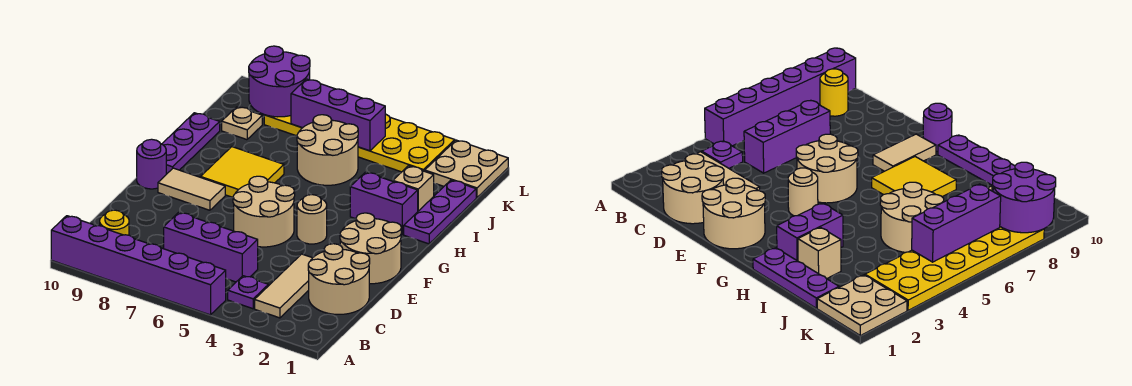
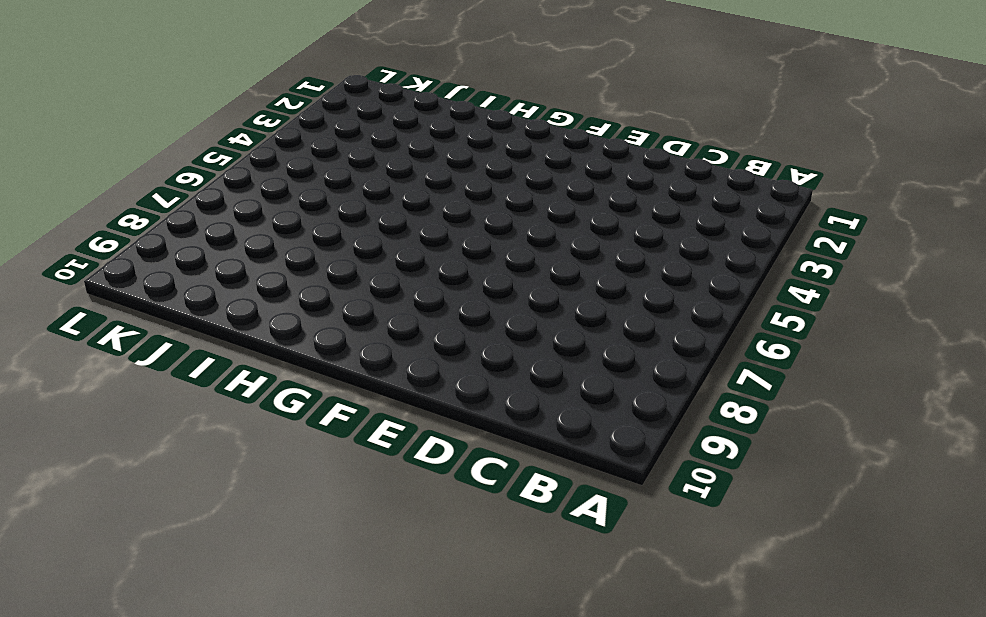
none -> purple brick A5:A10 level 1
none -> tan tile B3:D3 level 1
none -> purple plate B4 level 1

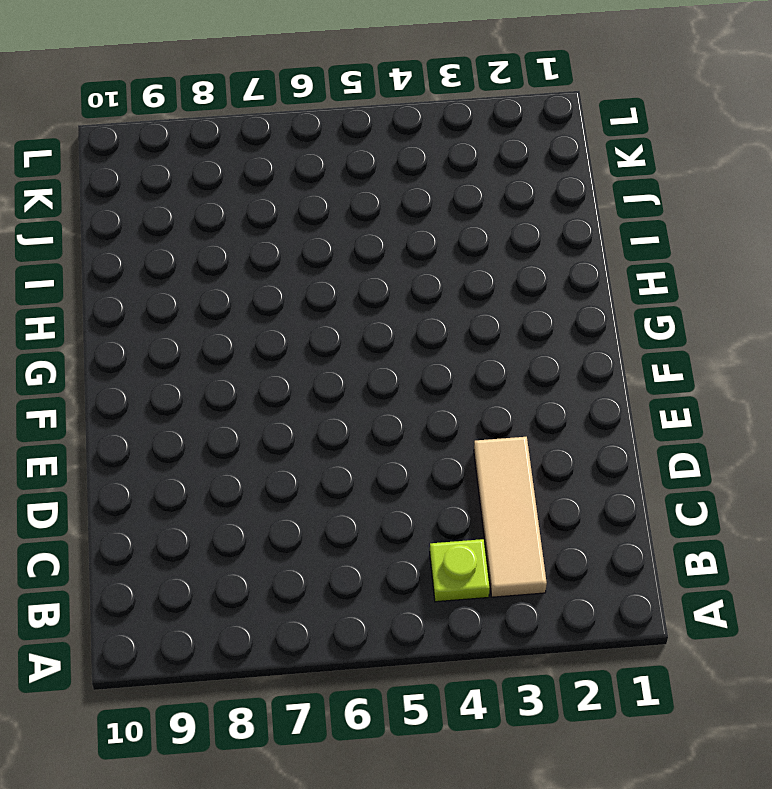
lime plate B4 level 1 -> purple plate B4 level 1
none -> purple brick A5:A10 level 1
none -> yellow round brick B9 level 1
none -> tan round brick C1:D2 level 1

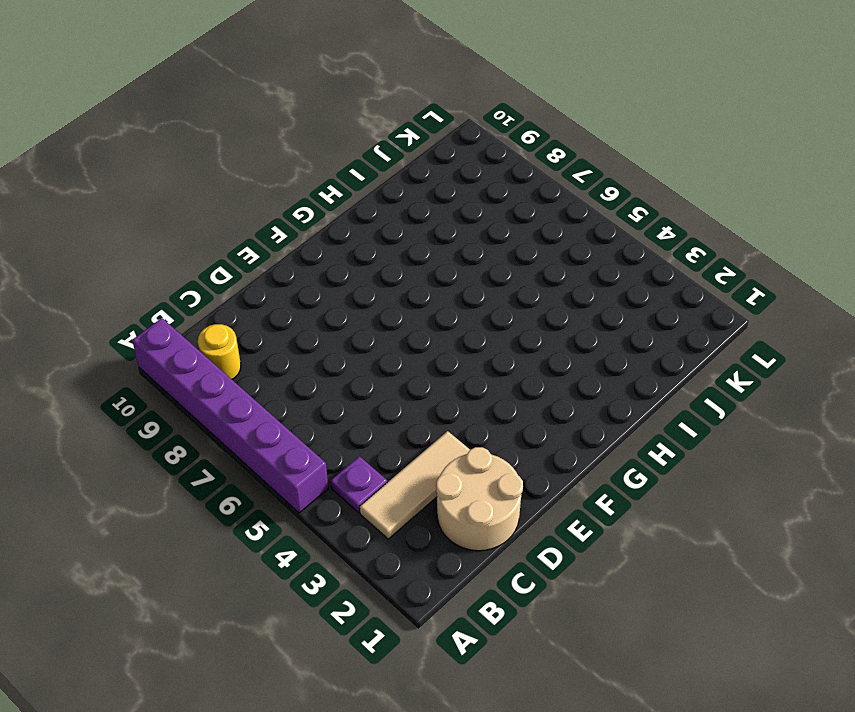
none -> purple brick C5:C7 level 1
none -> tan round brick E1:F2 level 1
none -> tan round brick E5:F6 level 1

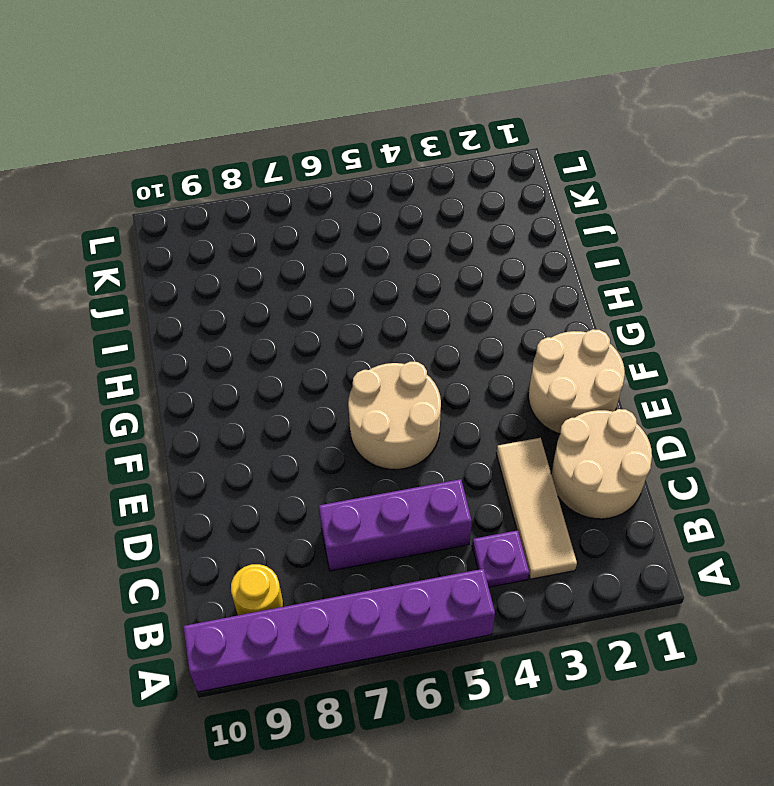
none -> tan round brick F4 level 1
none -> tan tile F8:F9 level 1
none -> purple round brick F10 level 1

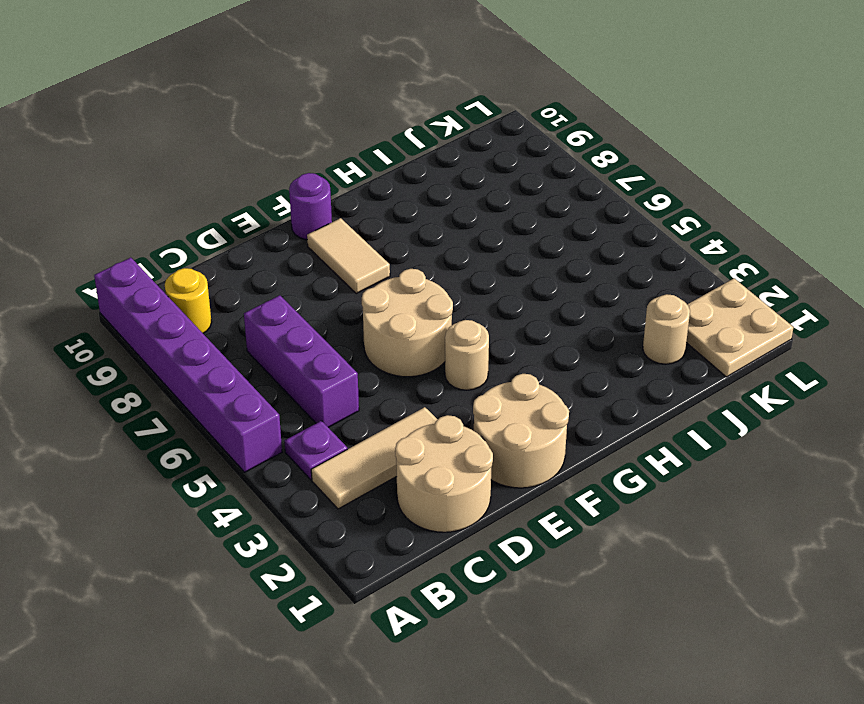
tan round brick J2 level 1 -> none
none -> yellow tile G7:H8 level 1
none -> purple plate G10:I10 level 1
none -> purple plate H1:J1 level 1

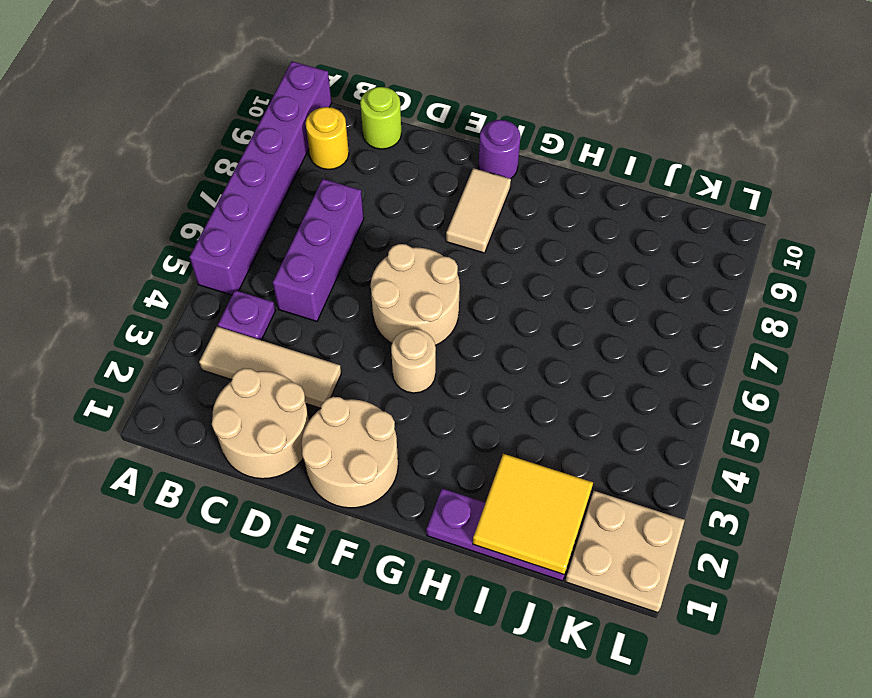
lime round brick C10 level 1 -> none
yellow tile I1:J2 level 2 -> yellow tile G7:H8 level 1
none -> purple plate G10:I10 level 1
none -> purple brick H2:H3 level 1
none -> tan brick I2 level 1

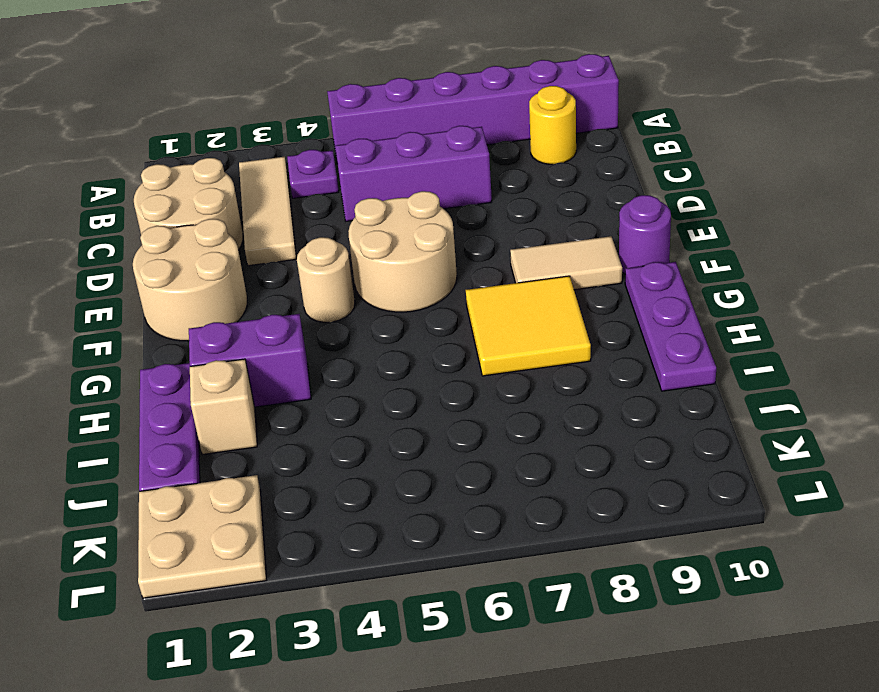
none -> tan round brick I5:J6 level 1
none -> tan plate J9 level 1
none -> yellow plate K3:L8 level 1

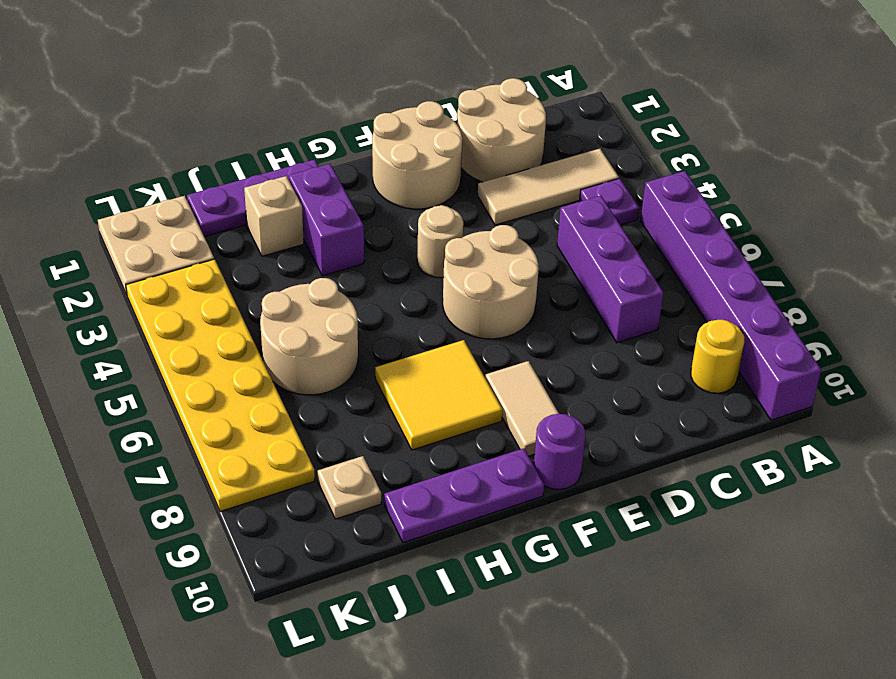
none -> purple brick K5:K7 level 2
none -> purple round brick K8:L9 level 2

